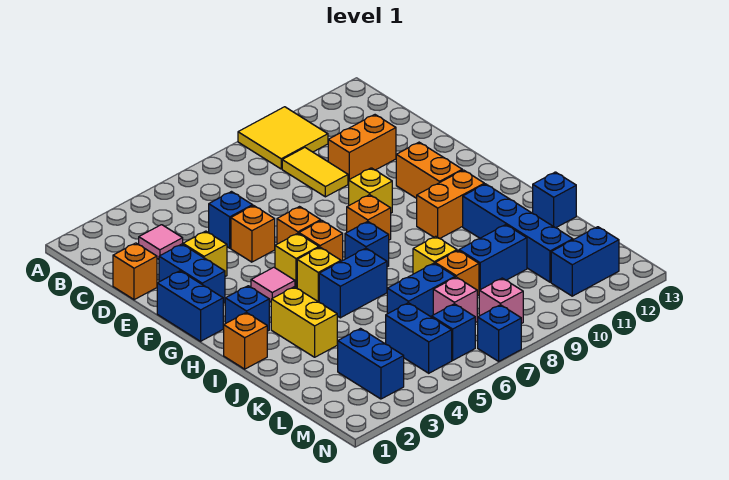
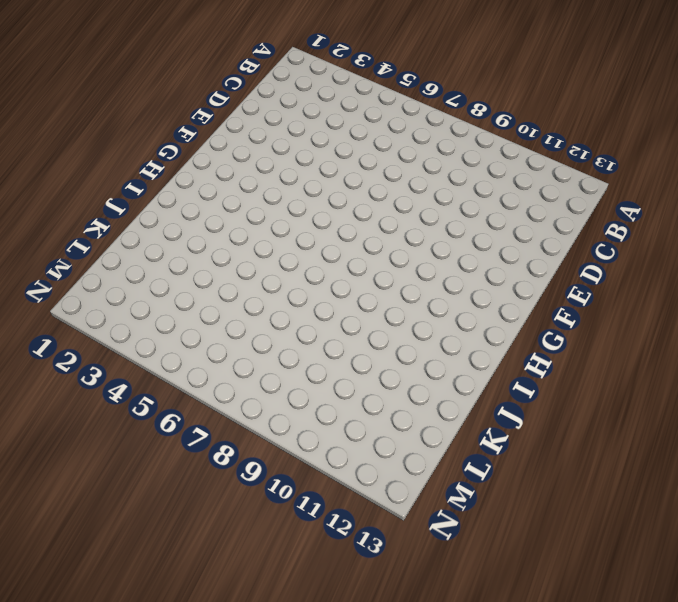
none -> yellow tile A9:B10 level 1
none -> pink tile C3 level 1
none -> yellow tile C9:D9 level 1
none -> orange brick D1 level 1

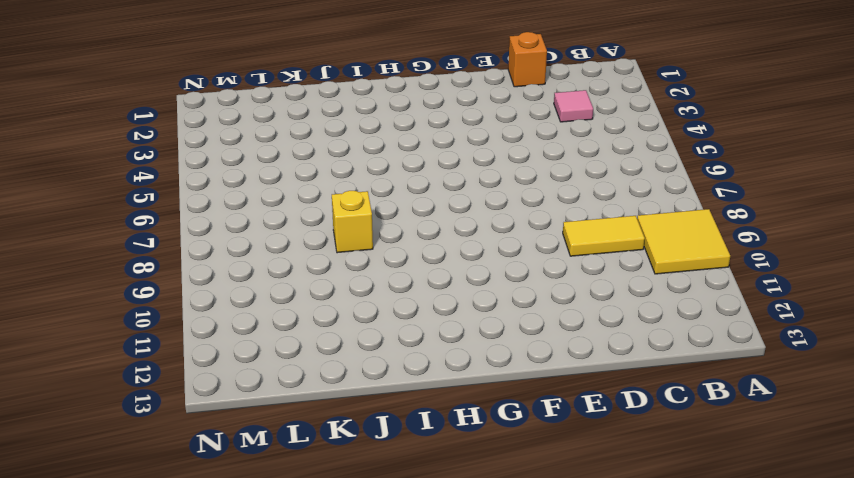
none -> blue brick D5 level 1
none -> orange brick D10:D11 level 1
none -> blue brick E2:F2 level 1
none -> yellow brick E3 level 1

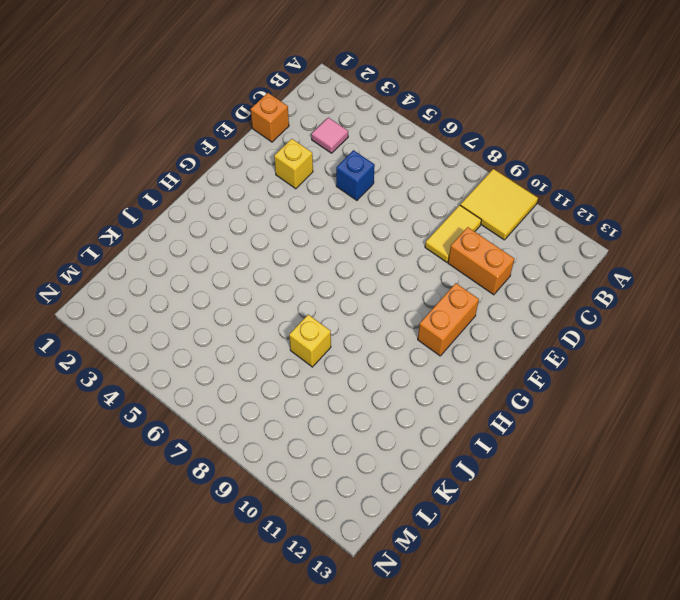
none -> blue brick E2:F2 level 1
none -> orange brick E5 level 1
none -> blue brick F1:G1 level 1
none -> orange brick F6 level 1

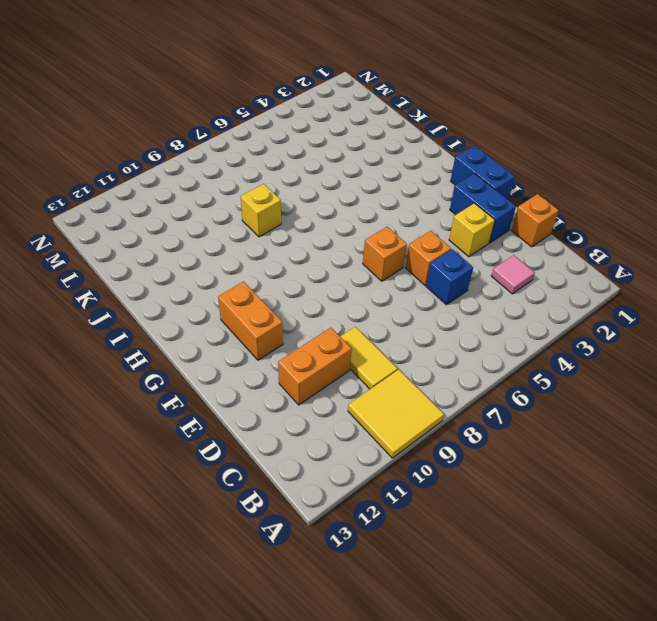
none -> yellow brick F9 level 1
none -> pink tile G4 level 1
none -> yellow brick G5 level 1
none -> orange brick G6 level 1

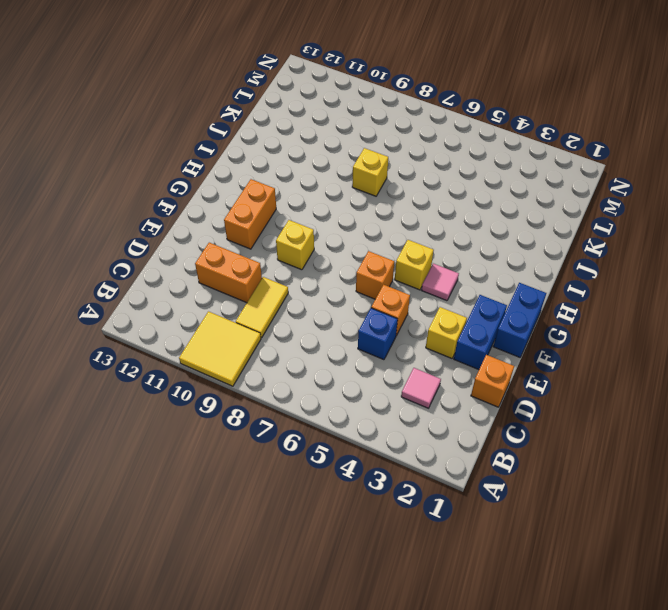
none -> orange brick G6 level 1
none -> orange brick G8 level 1
none -> blue brick H2 level 1
none -> yellow brick H5 level 1

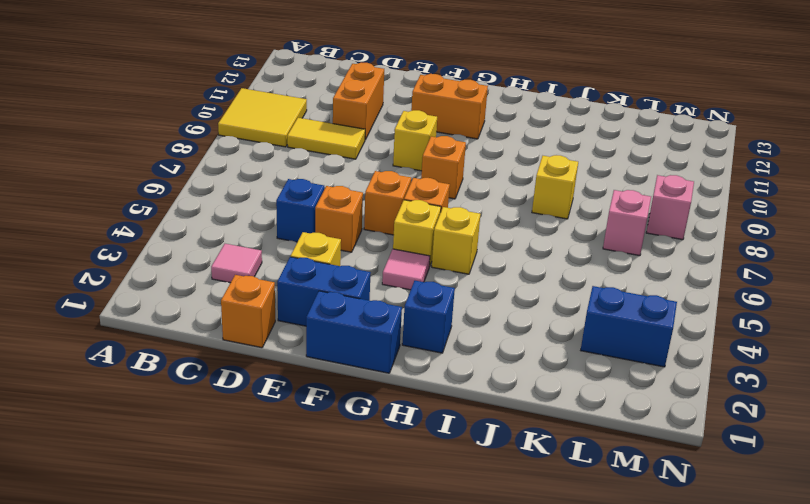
none -> blue brick H7 level 1
none -> orange brick H10:H11 level 1
none -> orange brick I1 level 1
none -> yellow brick I3:J3 level 1

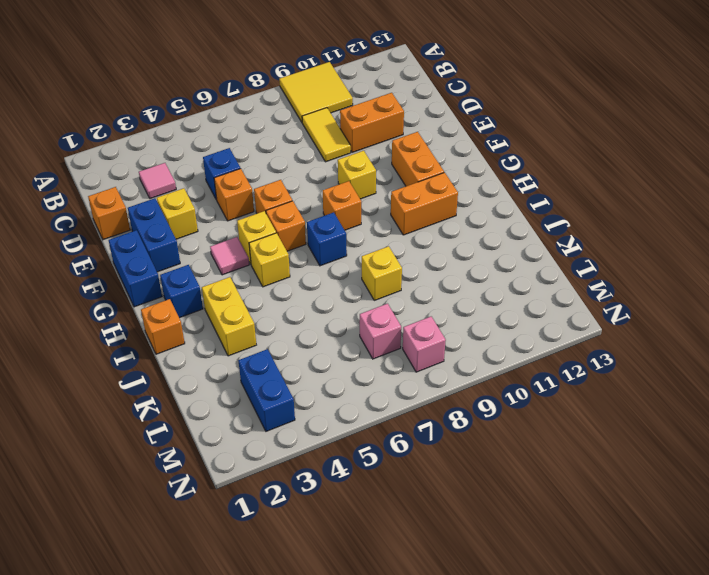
none -> blue brick I5:I6 level 1
none -> blue brick I11:L11 level 1
none -> blue brick J13 level 1
none -> blue brick K6:K7 level 1

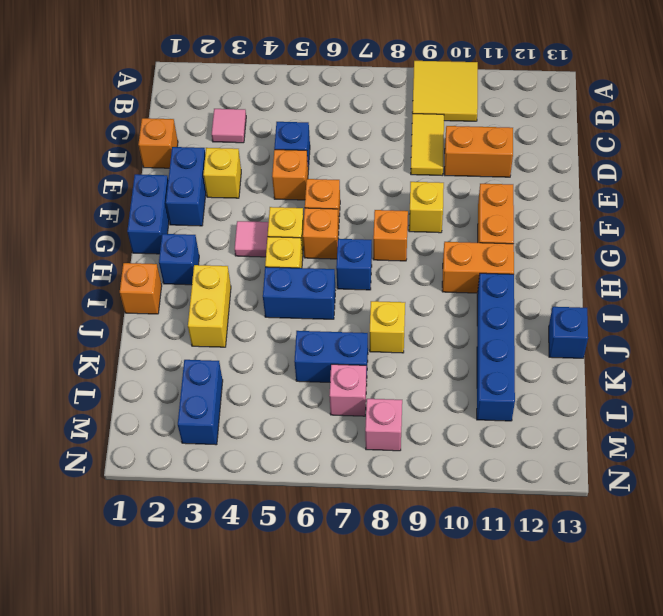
none -> orange brick K8 level 1
none -> blue brick K9:K10 level 1
none -> blue brick L5:M5 level 1
none -> blue brick M6 level 1

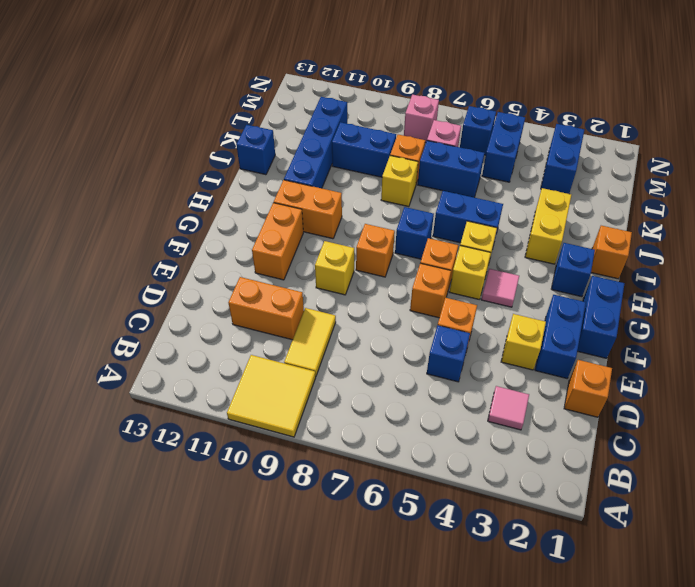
none -> blue brick M11:M12 level 1
none -> blue brick N7 level 1

